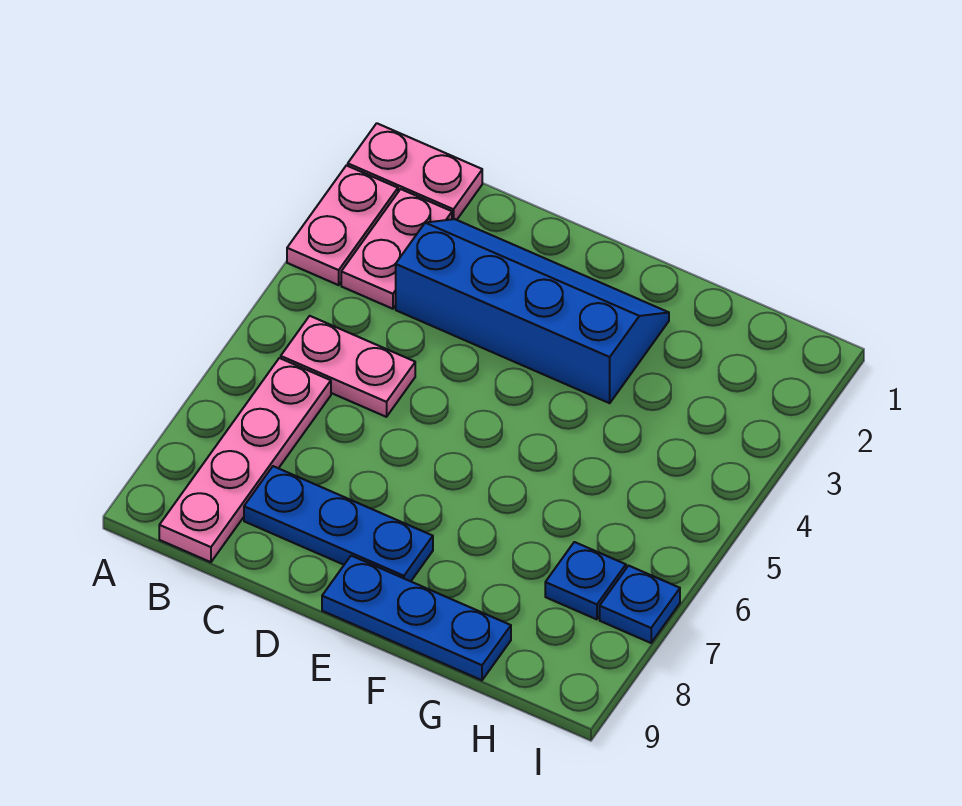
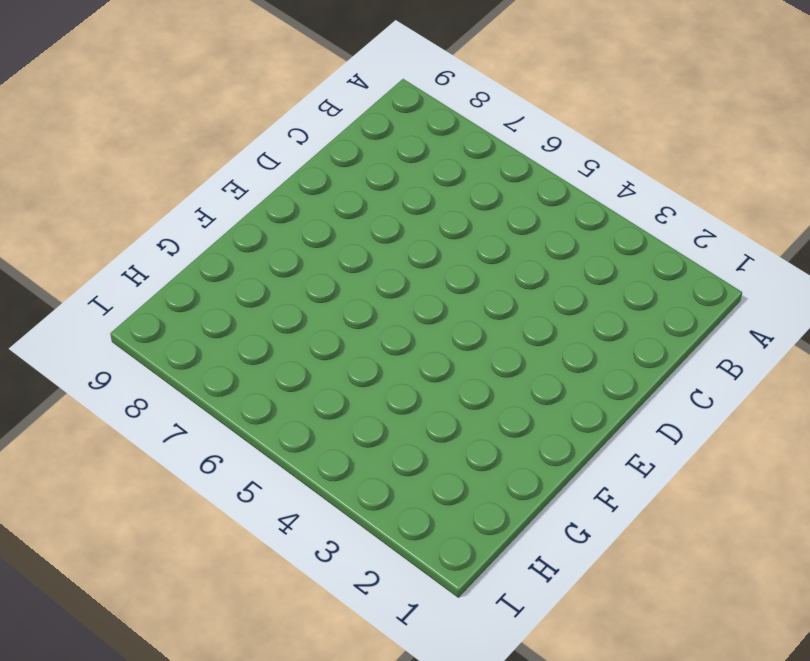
none -> pink plate A1:B1 level 1
none -> pink plate A2:A3 level 1

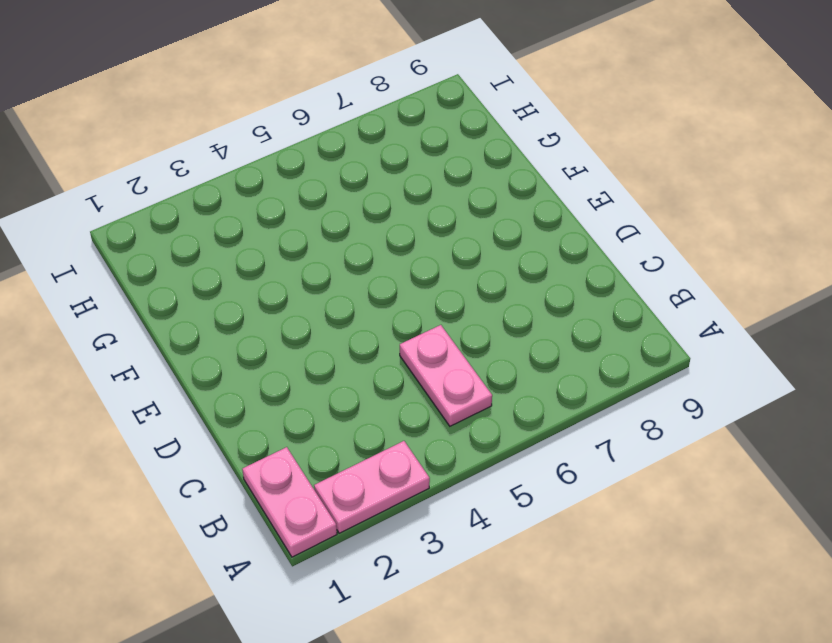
none -> pink plate B2:B3 level 1
none -> pink plate B6:B9 level 1

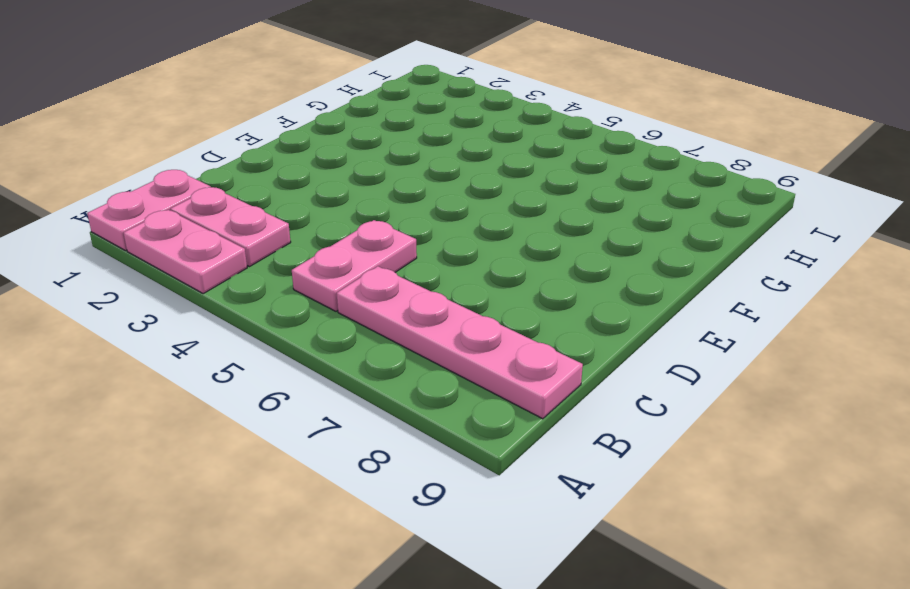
none -> blue slope C2:F3 level 1 top 3
none -> blue plate C8:E8 level 1

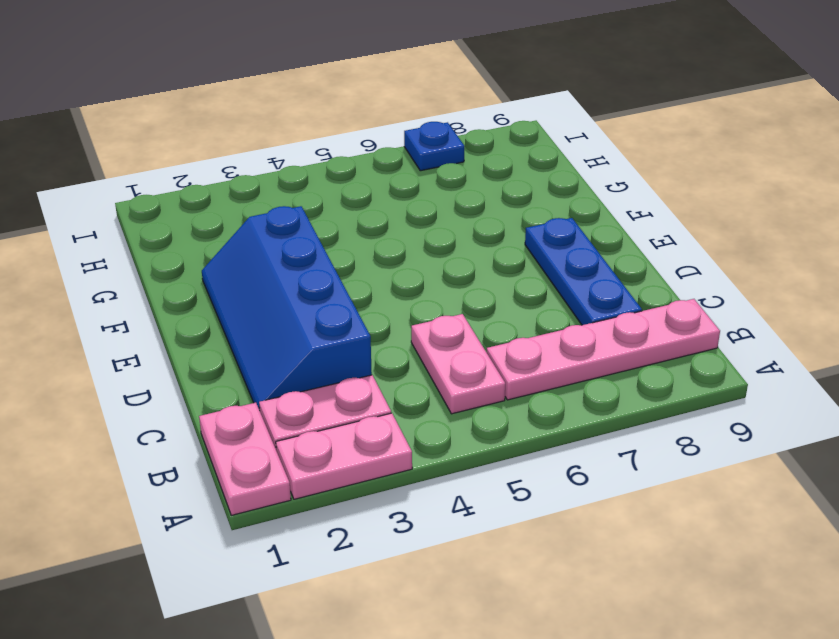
none -> blue plate E9:G9 level 1
none -> blue plate H7 level 1

